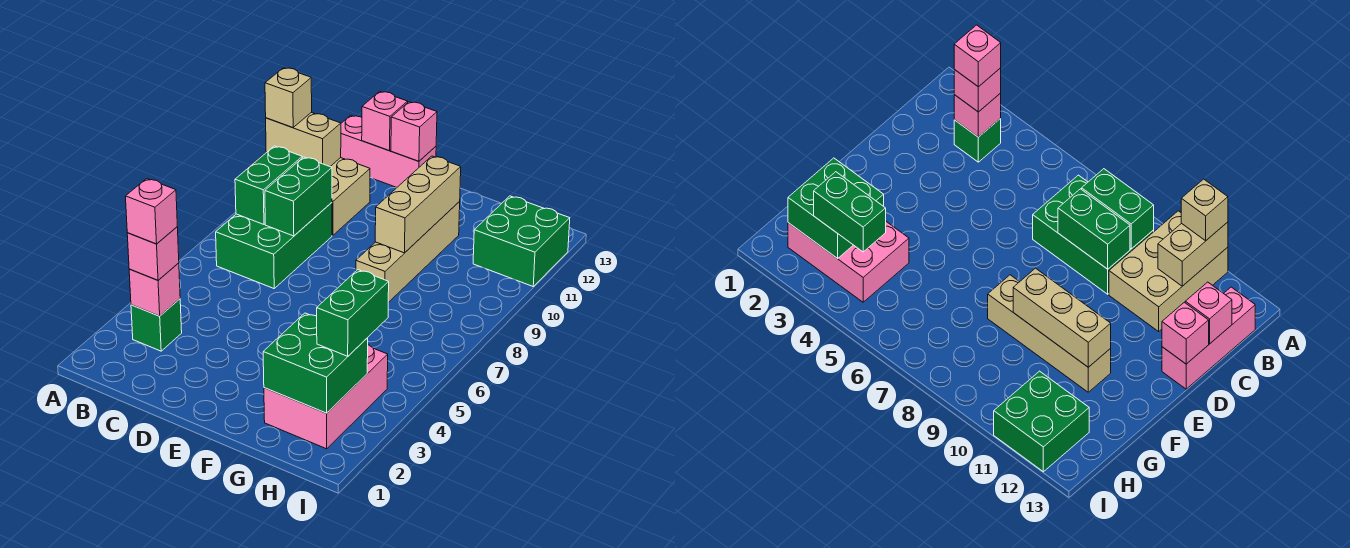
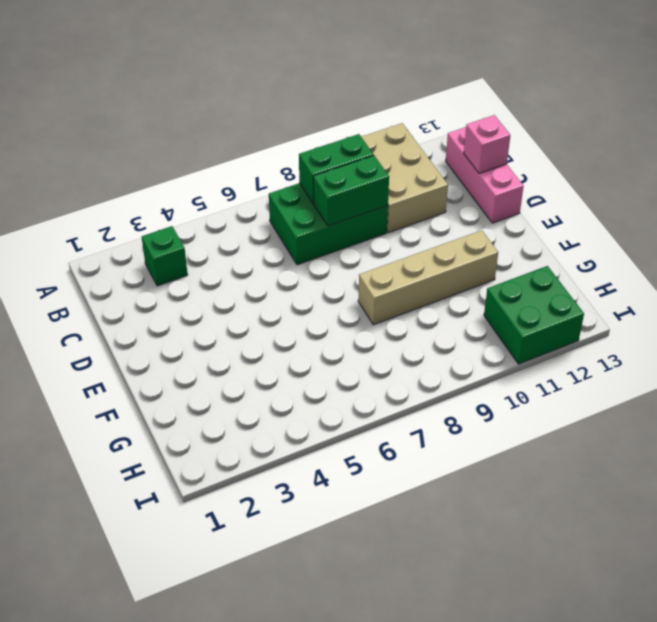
none -> pink brick G2:H4 level 1
none -> tan brick A11:B11 level 2
none -> pink brick B3 level 2

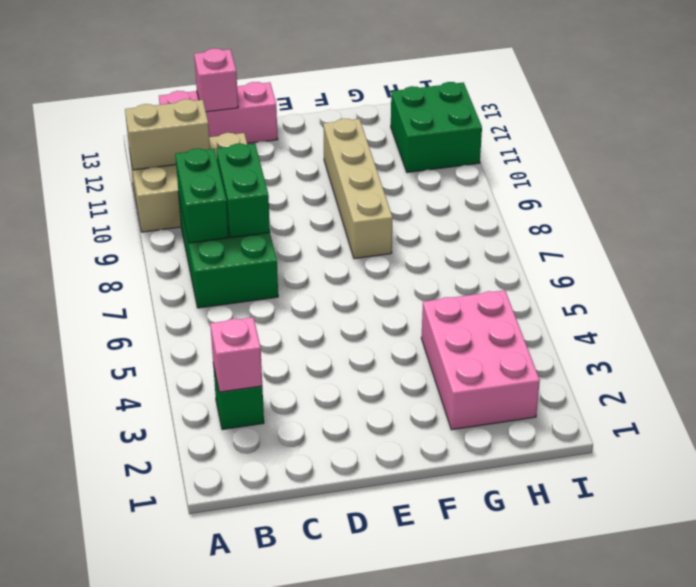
none -> pink brick D13 level 2
none -> tan brick F9:F11 level 2
none -> green brick G2:H3 level 2

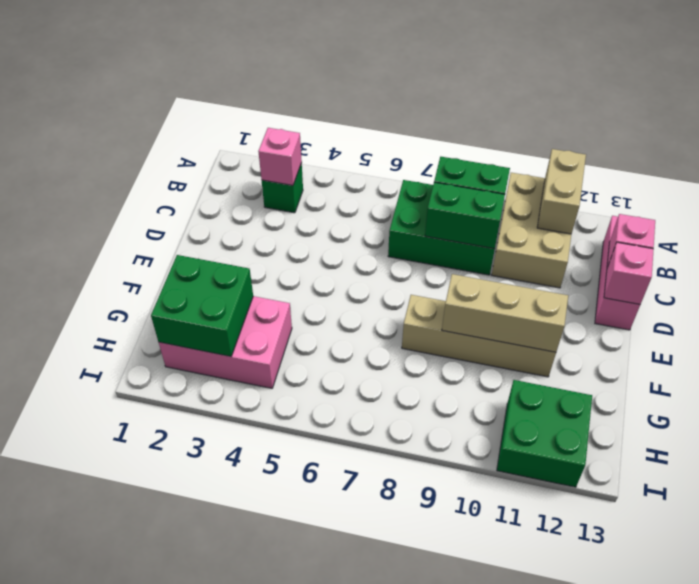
none -> tan brick A11 level 3
none -> pink brick B3 level 3
none -> green brick H3:H4 level 3

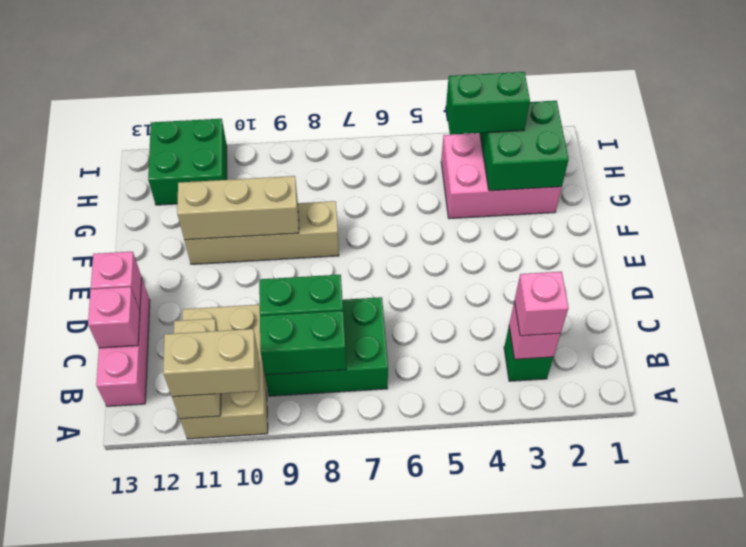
tan brick A10:A11 level 3 -> tan brick A11 level 3
none -> pink brick B3 level 4

